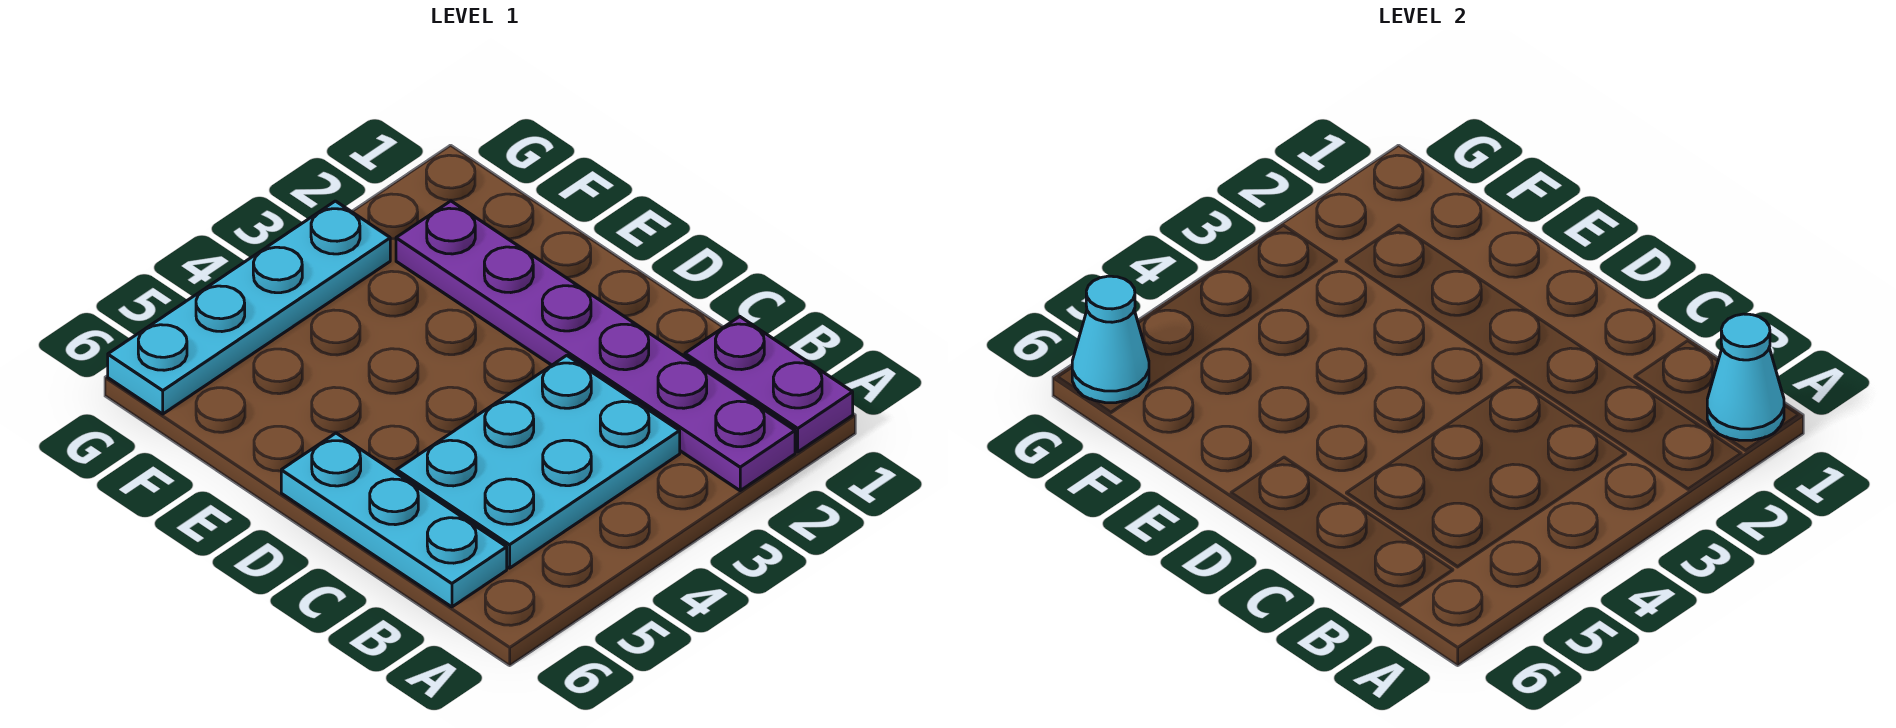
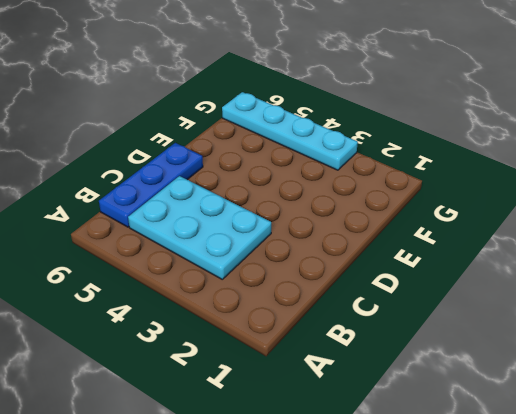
blue plate B6:D6 level 1 -> cyan plate B6:D6 level 1
none -> purple plate A1:B1 level 1
none -> purple plate A2:F2 level 1

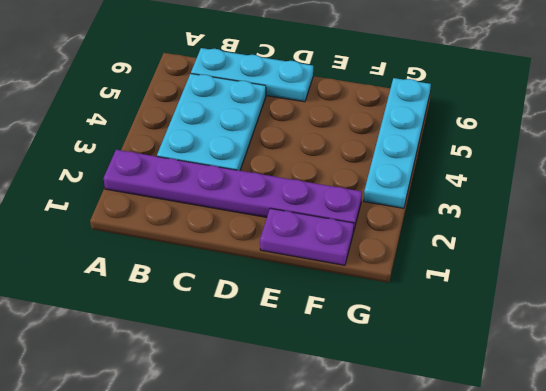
purple plate E1:F1 level 1 -> purple plate A1:B1 level 1
none -> cyan cone A1 level 2
none -> cyan cone G6 level 2

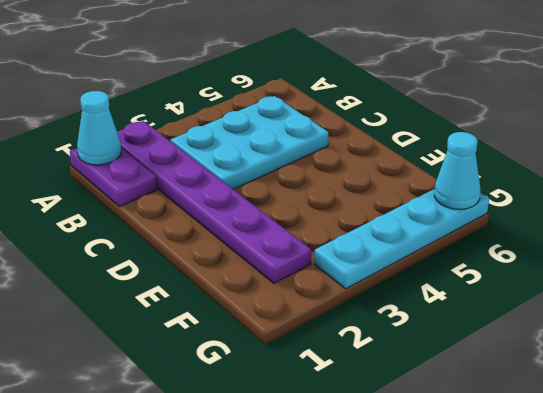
none -> cyan plate B6:D6 level 1

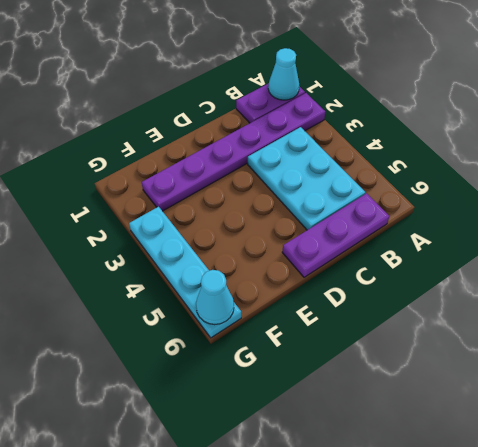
purple plate B6:D6 level 1 -> cyan plate B6:D6 level 1

